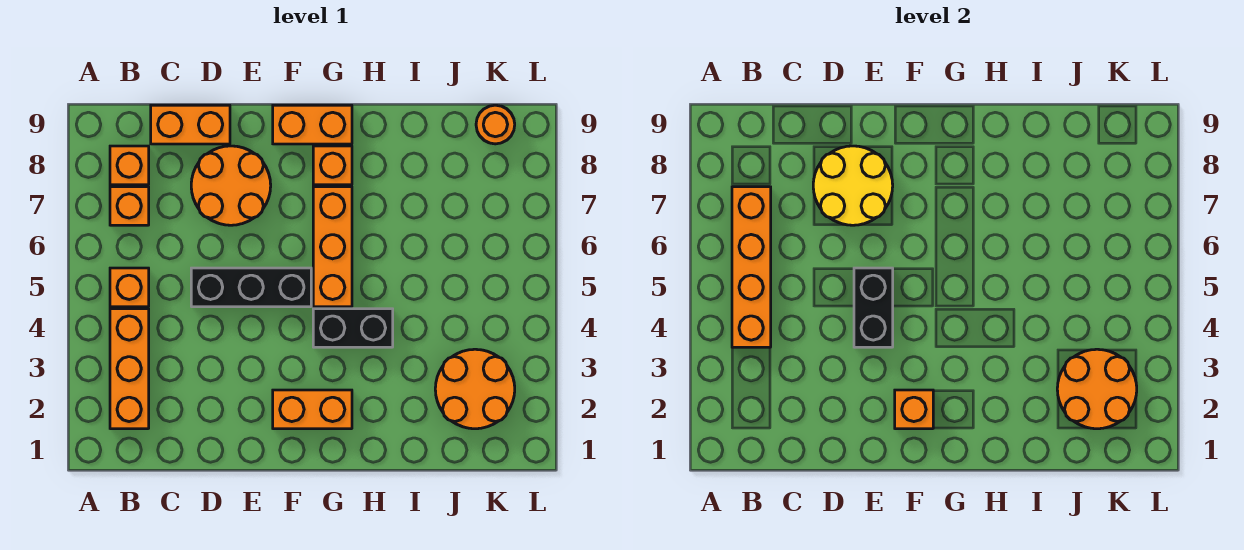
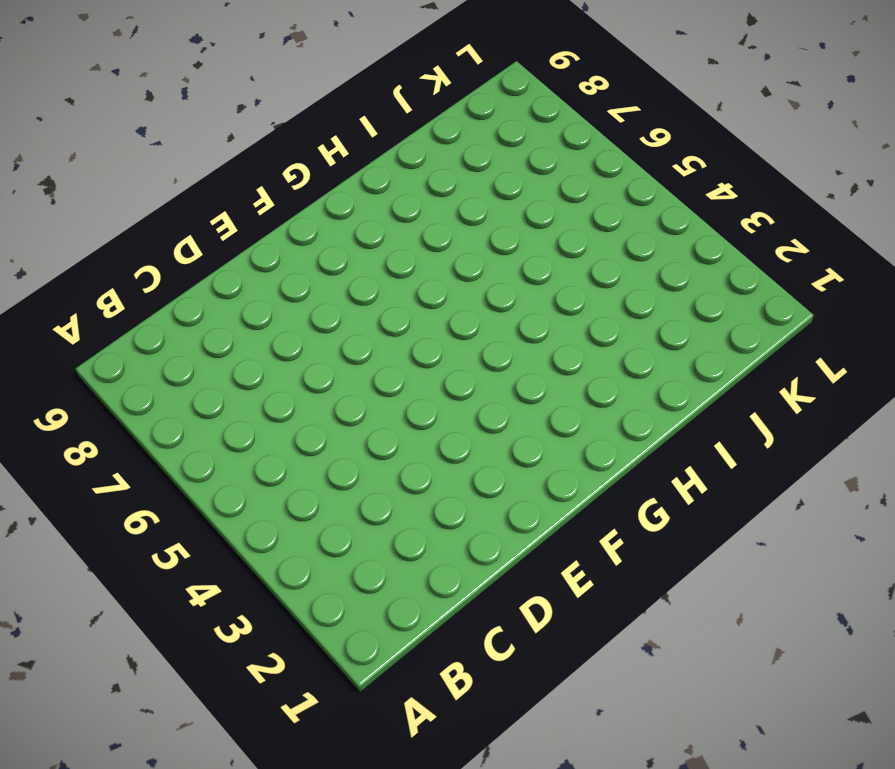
none -> orange brick B2:B4 level 1
none -> orange brick B5 level 1
none -> orange brick B7 level 1

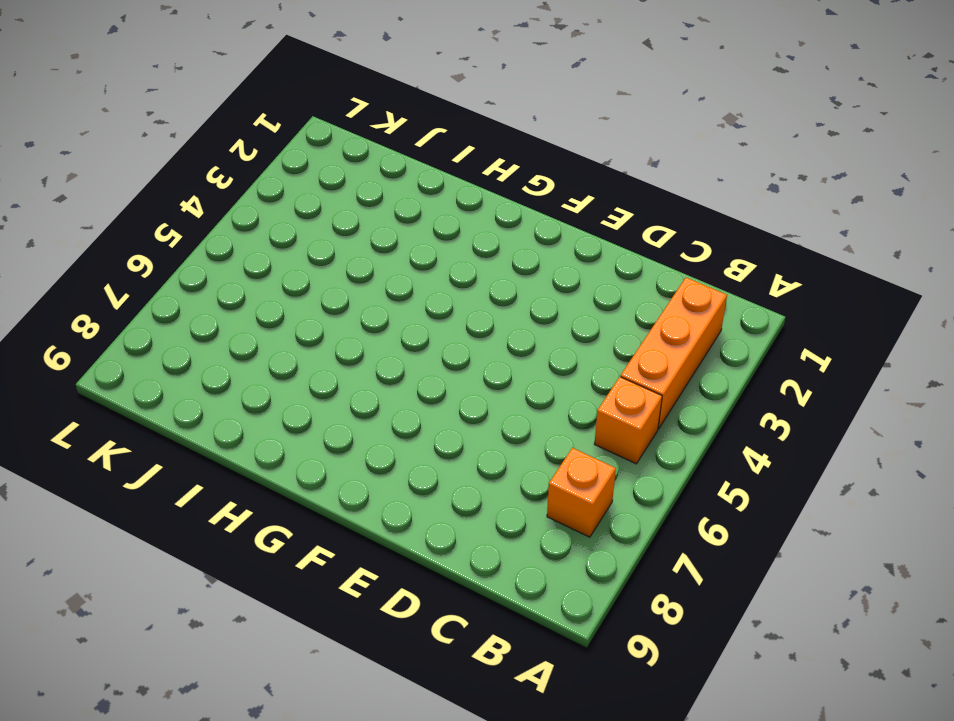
none -> orange brick B8 level 1
none -> orange brick C9:D9 level 1
none -> black brick D5:F5 level 1

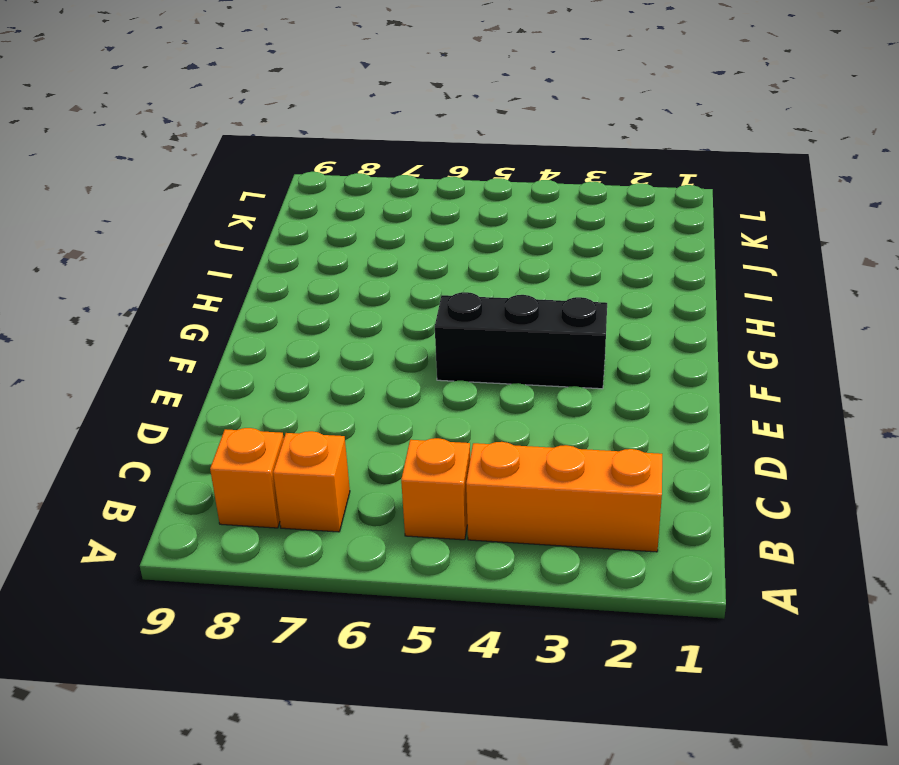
black brick F3:F5 level 1 -> black brick D5:F5 level 1
none -> orange brick C9:D9 level 1
none -> orange round brick D7:E8 level 1
none -> orange brick F2:G2 level 1

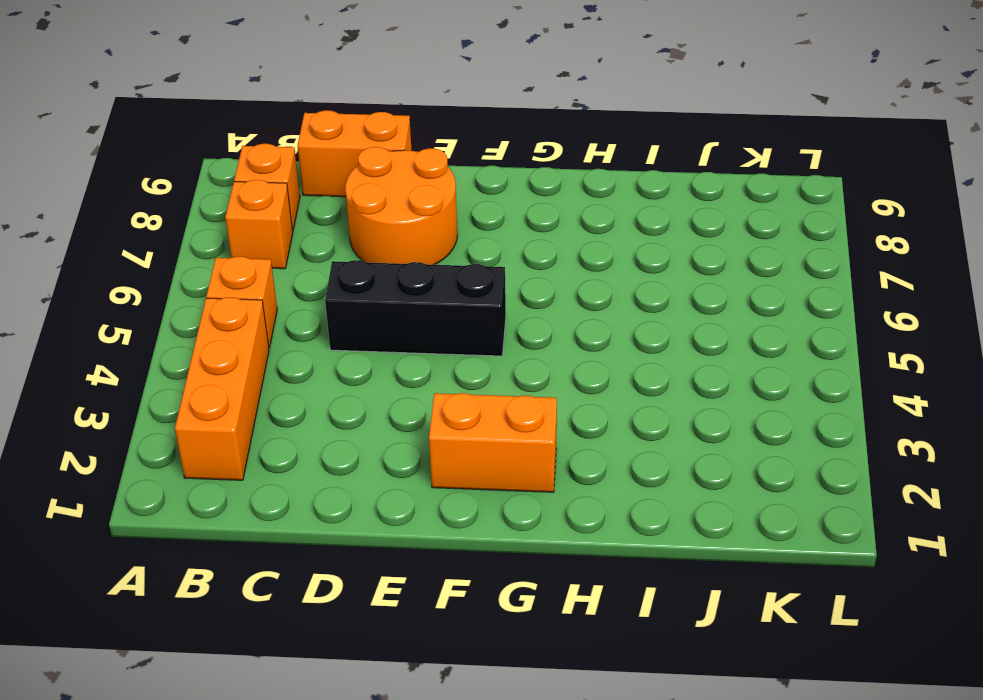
none -> orange brick F9:G9 level 1
none -> black brick G4:H4 level 1
none -> orange brick G5:G7 level 1

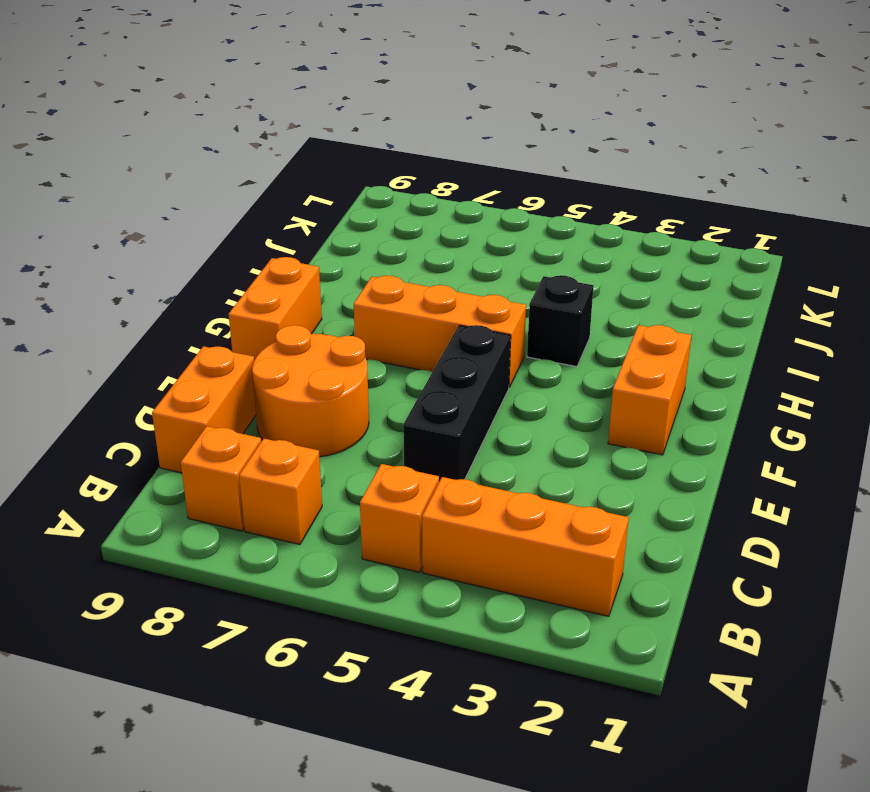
black brick H4 level 1 -> black brick G4:H4 level 1
none -> orange brick G8 level 1
none -> orange round brick J2:K3 level 1
none -> orange round brick K9 level 1

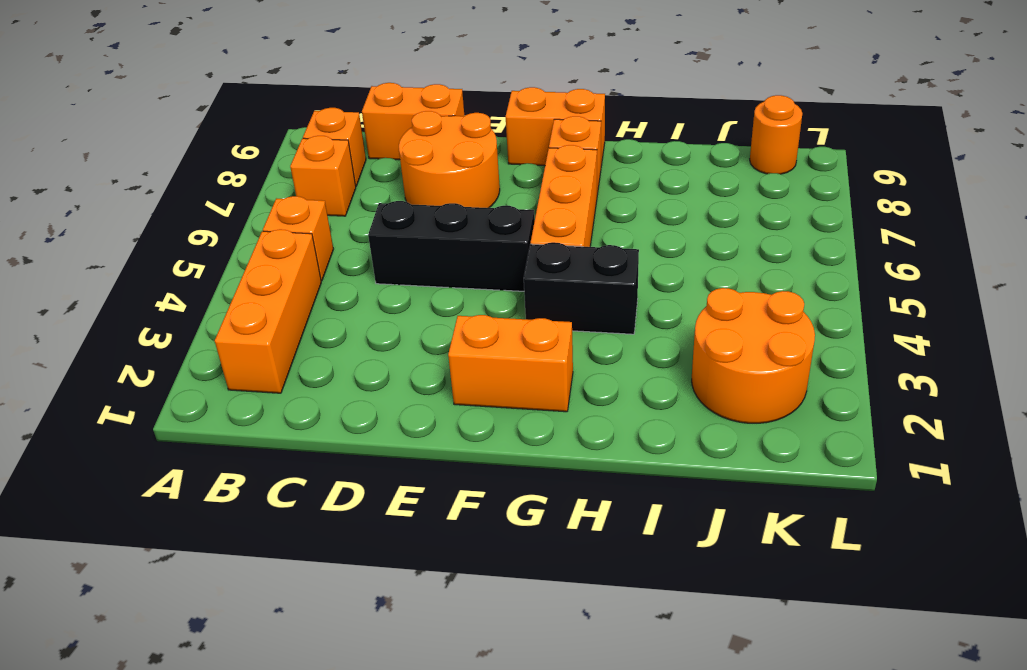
none -> orange brick B4:B7 level 2
none -> yellow round brick D7:E8 level 2
none -> black brick E4:E5 level 2

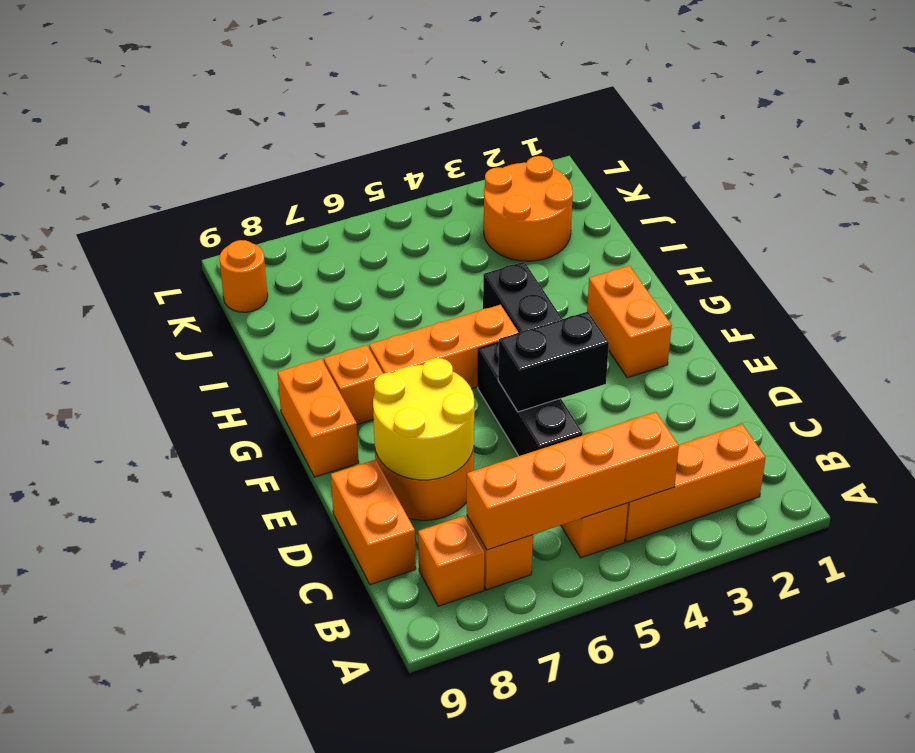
none -> orange brick F2 level 2
none -> orange round brick J2:K3 level 2

